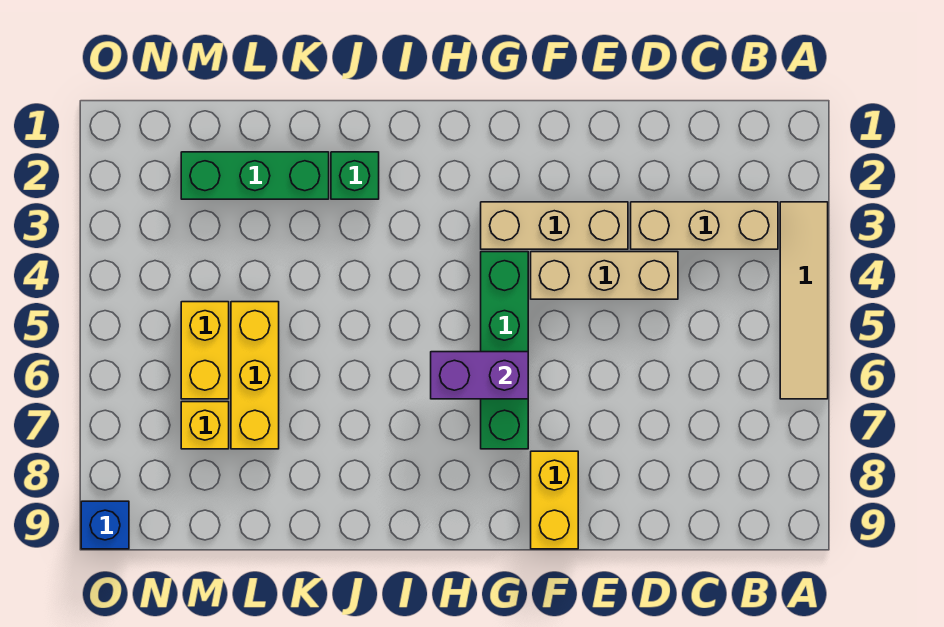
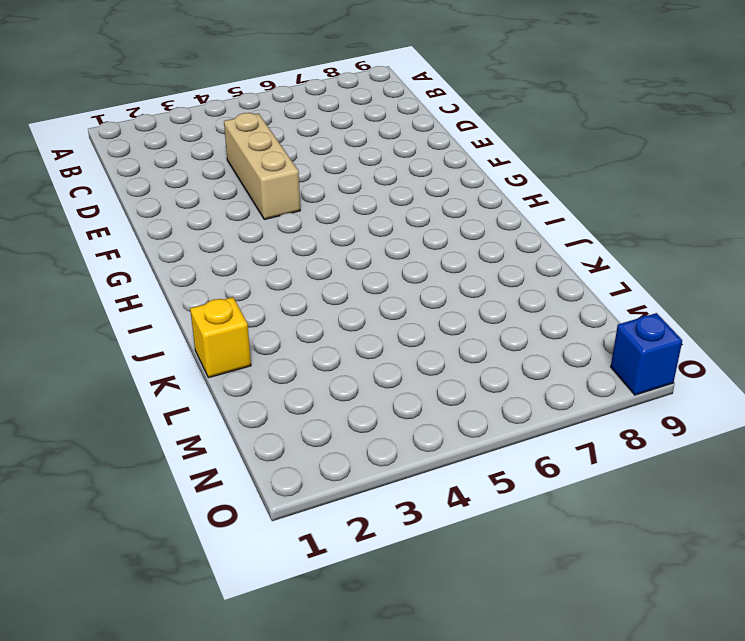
yellow brick K1 level 1 -> yellow brick M7 level 1
none -> tan tile A3:A6 level 1
none -> tan brick B3:D3 level 1
none -> tan brick E3:G3 level 1

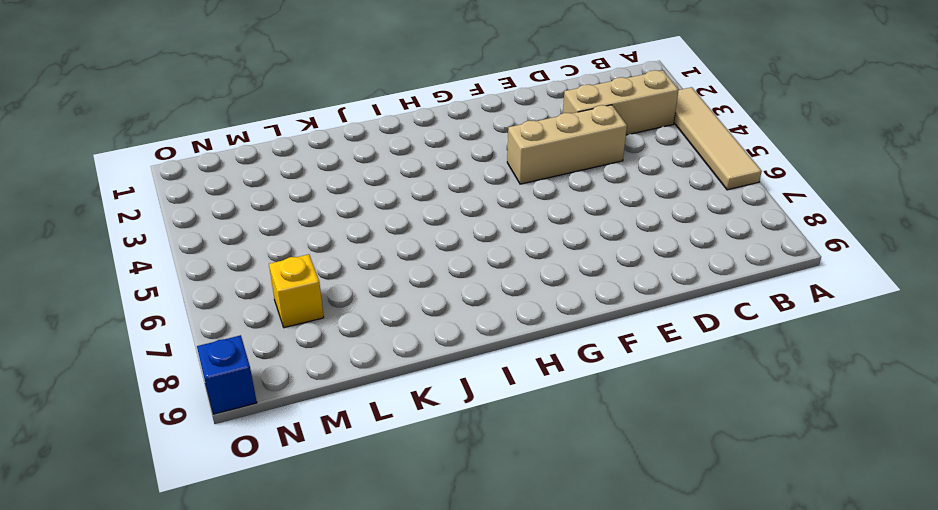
none -> tan brick E3:G3 level 1
none -> yellow brick F8:F9 level 1
none -> green brick G4:G7 level 1

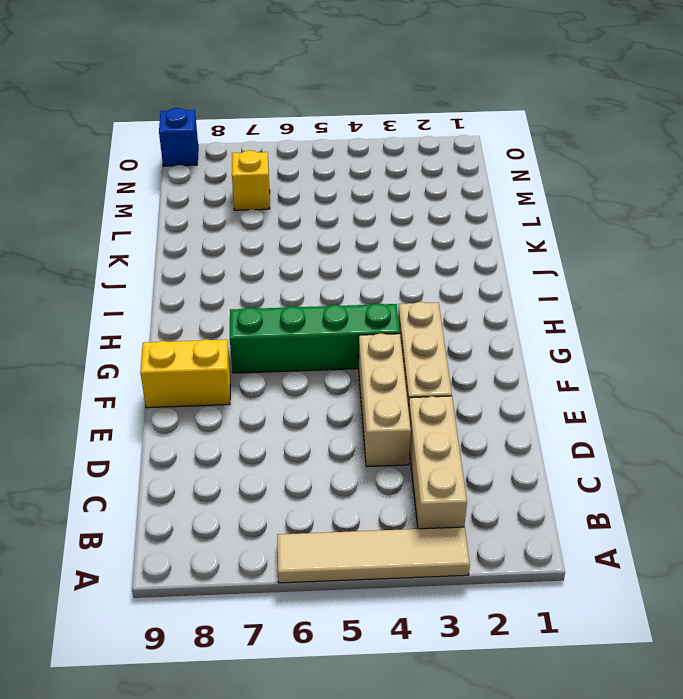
none -> green brick J2 level 1
none -> green brick K2:M2 level 1
none -> yellow brick L5:L7 level 1

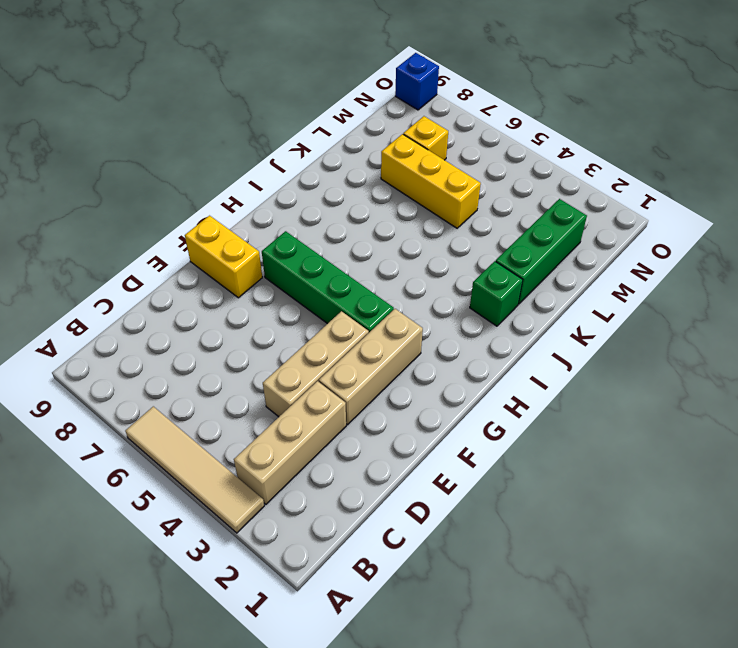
none -> yellow brick M5:M6 level 1
none -> purple brick G6:H6 level 2

